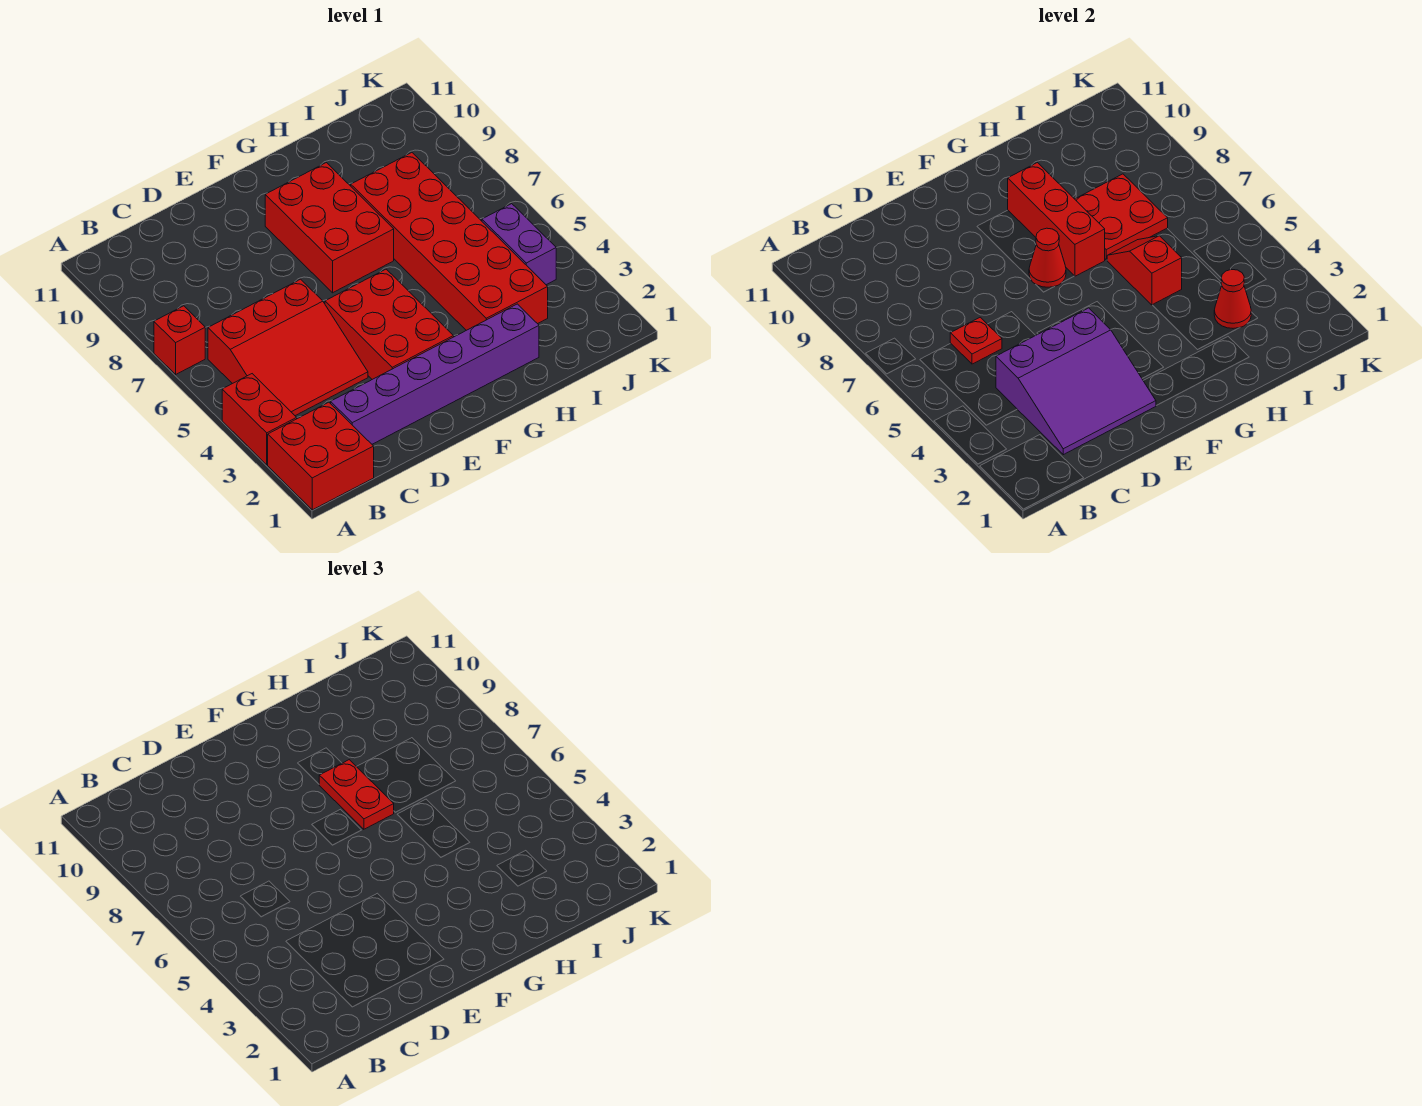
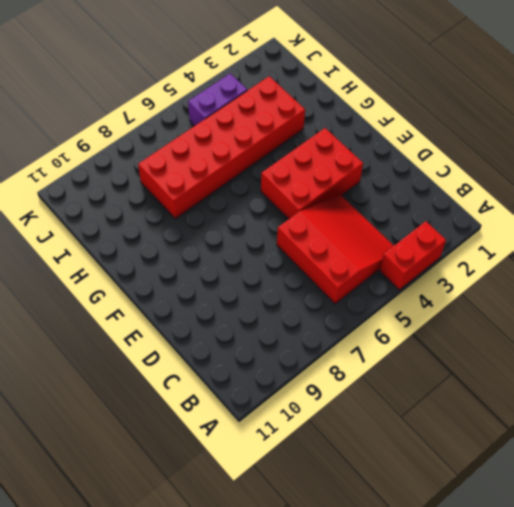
none -> red brick A1:B2 level 1
none -> red brick A7 level 1
none -> purple brick C2:H2 level 1

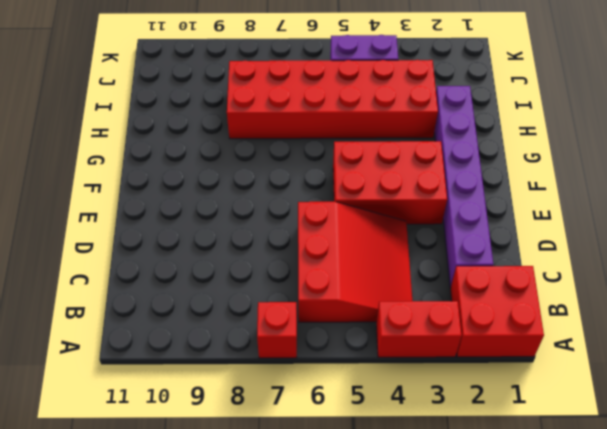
none -> red brick F7:G9 level 1
none -> purple slope C2:E4 level 2 top 4
none -> red plate C6 level 2

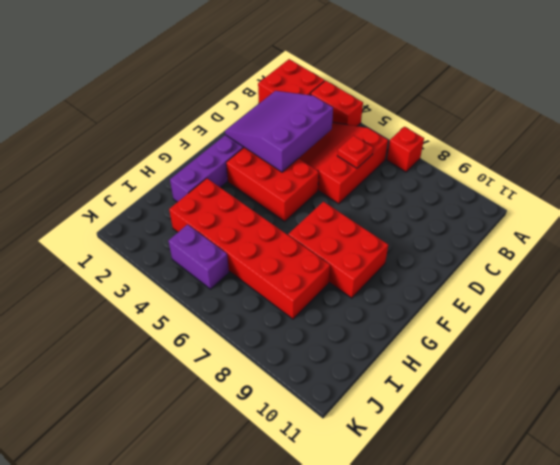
none -> red cone F7 level 2
none -> red brick G7:G9 level 2
none -> red slope H5:H6 level 2 top 5

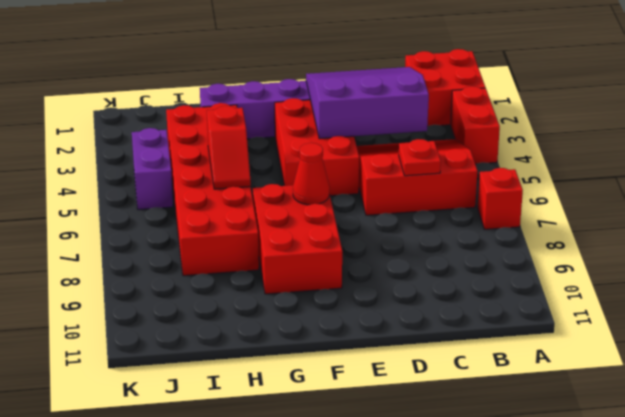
none -> red brick G7:G9 level 2
none -> red plate H7:I8 level 2
none -> red cone I3 level 2

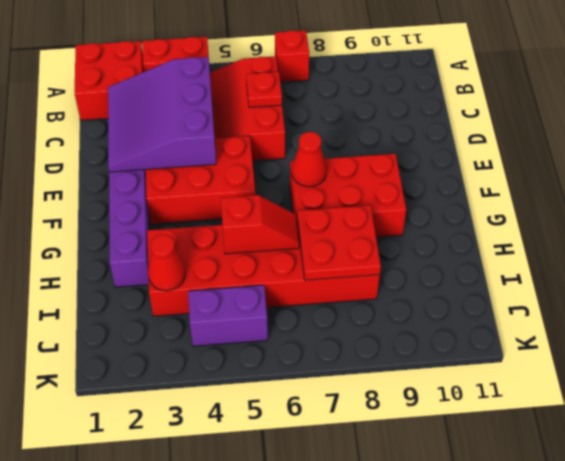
none -> red brick G7:G9 level 2
none -> red plate G7:G8 level 3

